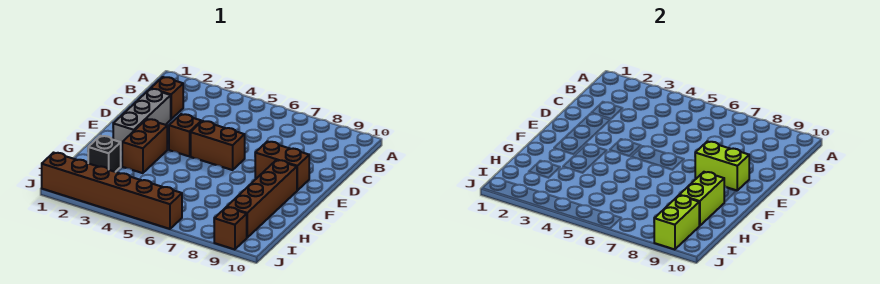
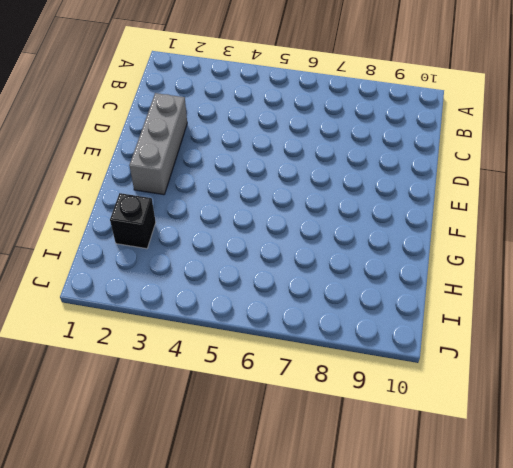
none -> brown brick C2 level 1
none -> brown brick E4 level 1
none -> brown brick E5:E6 level 1

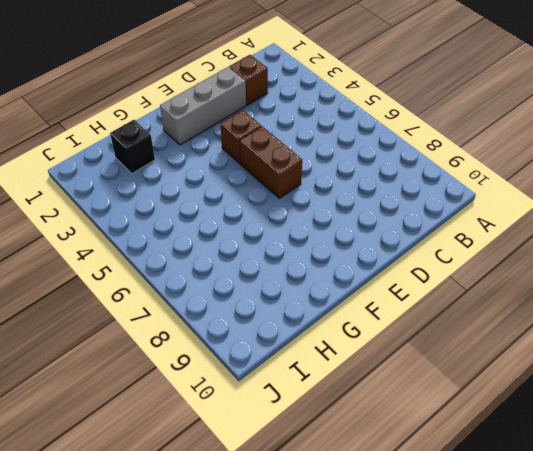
none -> brown brick E8:E9 level 1
none -> brown brick F3:G3 level 1
none -> brown brick F9:I9 level 1

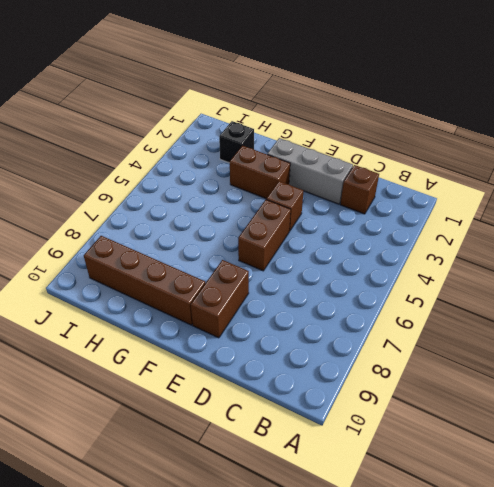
none -> brown brick J1:J6 level 1
none -> brown brick J9 level 1
none -> lime brick E8:E9 level 2

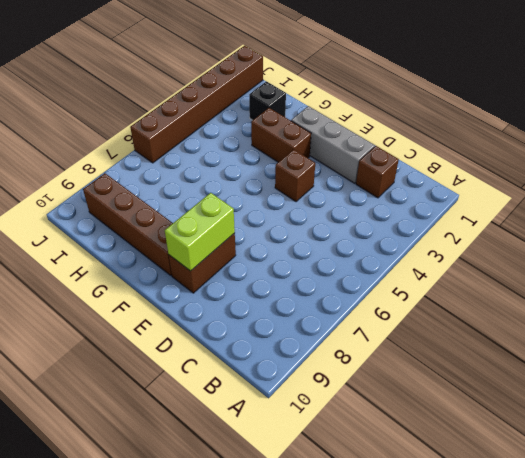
none -> brown brick E5:E6 level 1
none -> brown brick J9 level 1
none -> lime brick G9:H9 level 2

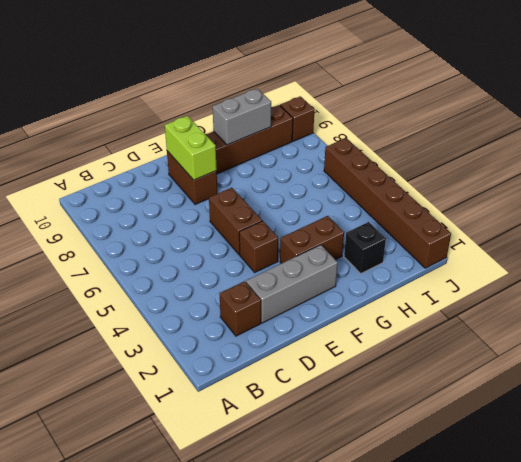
grey brick G9:H9 level 2 -> lime brick G9:H9 level 2
none -> lime brick I9:J9 level 2

